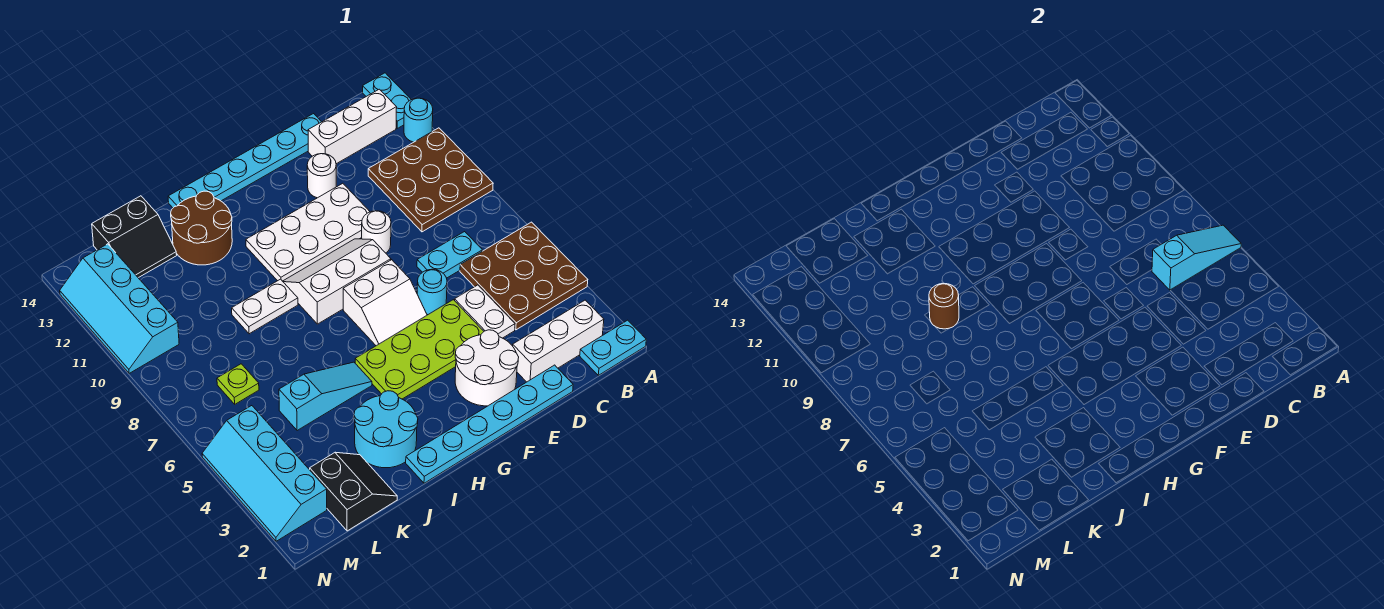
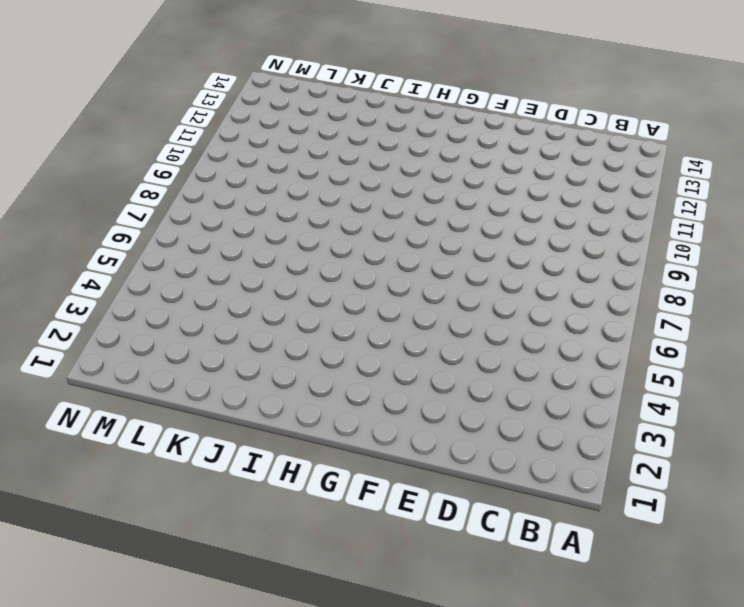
none -> cyan plate A1:B1 level 1
none -> brown plate A4:C6 level 1
none -> brown plate A9:C11 level 1
none -> cyan round brick A12 level 1

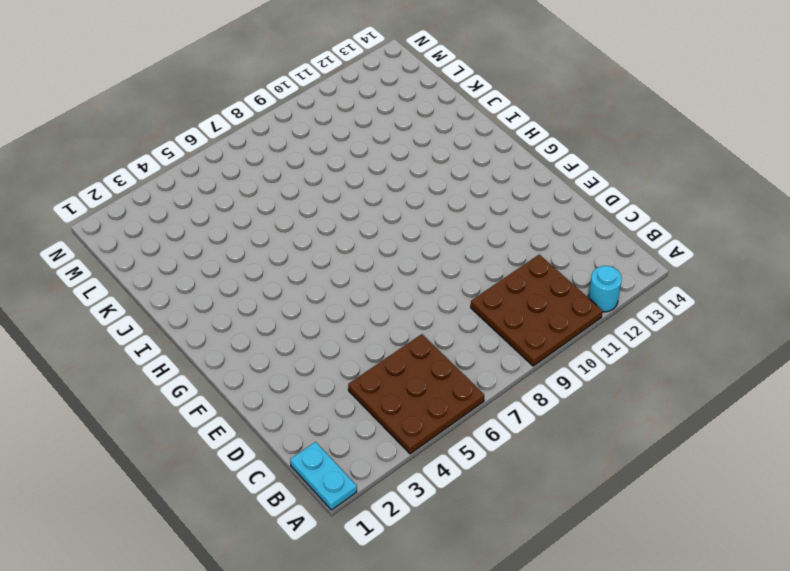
none -> cyan plate A13:A14 level 1
none -> white brick B2:D2 level 1
none -> white brick B13:D13 level 1
none -> cyan plate C7:D7 level 1

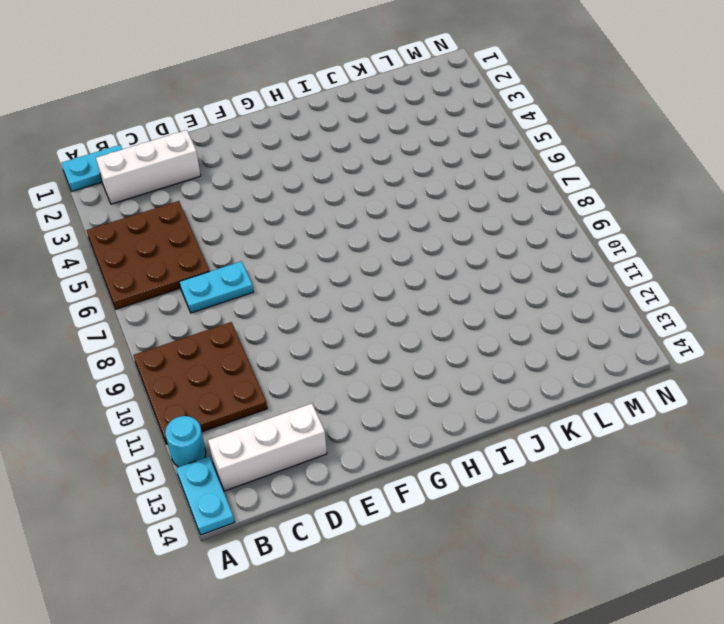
none -> cyan plate D1:I1 level 1
none -> white plate D4:D5 level 1
none -> cyan plate D14:I14 level 1
none -> white round brick E2:F3 level 1

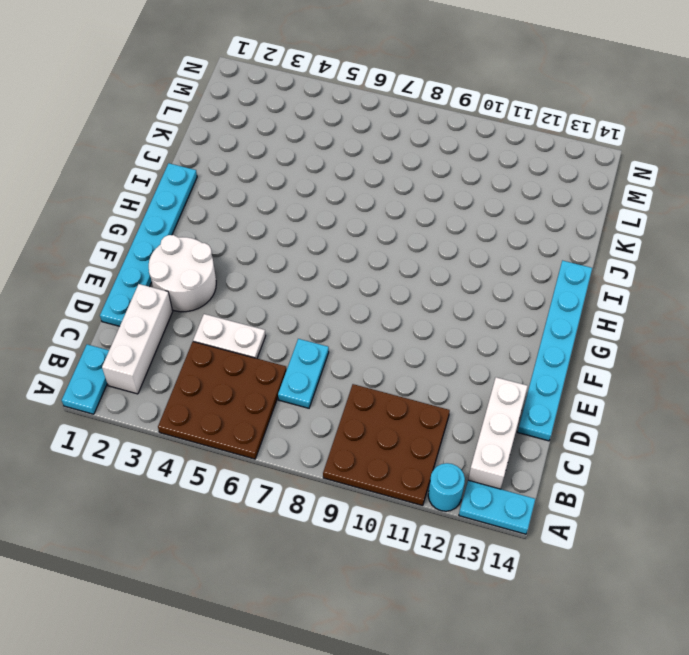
none -> lime plate E4:H5 level 1
none -> cyan round brick E6 level 1
none -> white round brick E9 level 1
none -> white plate E10:H11 level 1

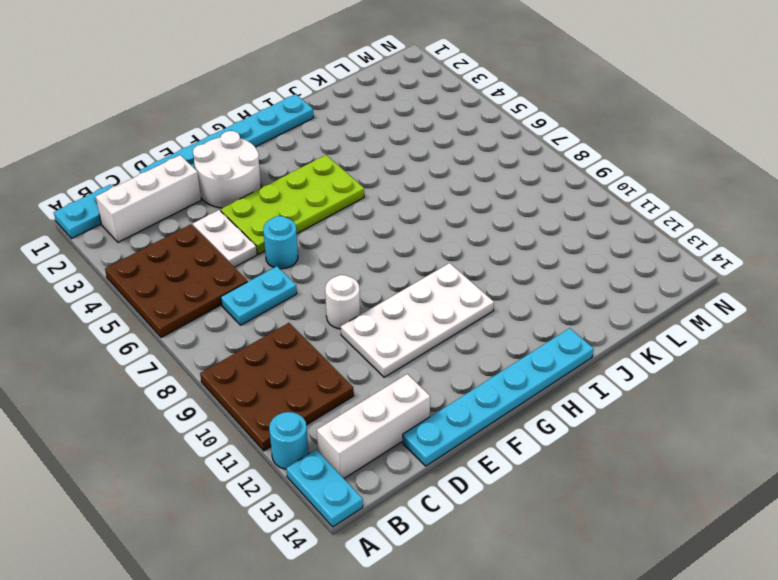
none -> white round brick E12 level 1
none -> white slope F6:G7 level 1 top 7
none -> white slope F8:H9 level 1 top 8
none -> cyan round brick I2:J3 level 1

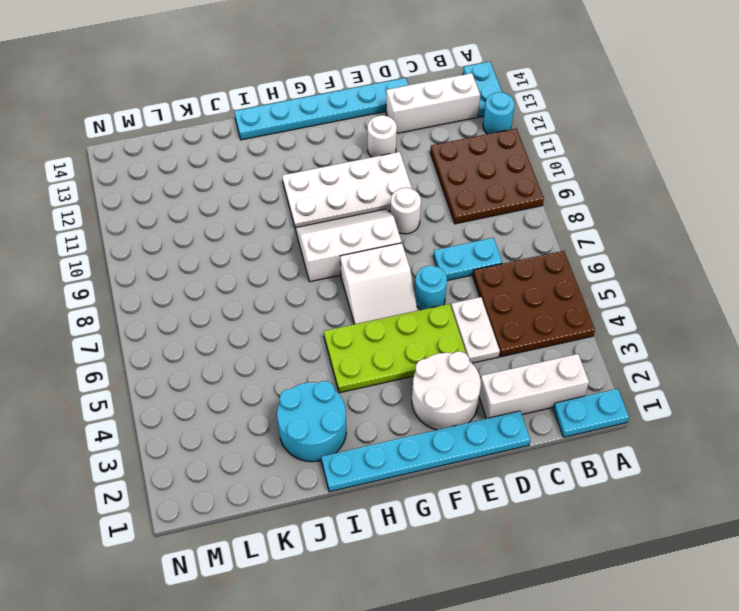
none -> cyan slope I5:K5 level 1 top K
none -> white plate I9:J9 level 1
none -> brown round brick I12:J13 level 1
none -> black slope K1:L2 level 1 top L

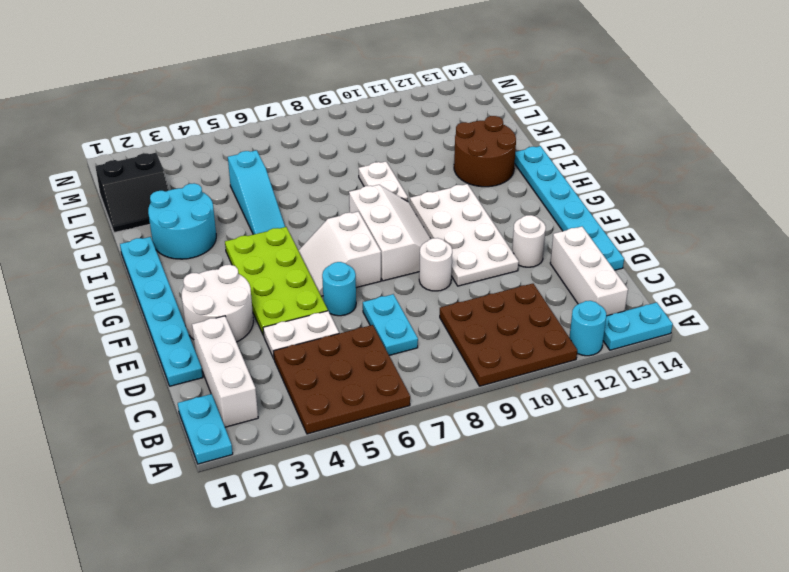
none -> black slope K13:L14 level 1 top 14
none -> lime plate L7 level 1
none -> cyan slope M2:N5 level 1 top M
none -> cyan slope M10:N13 level 1 top M

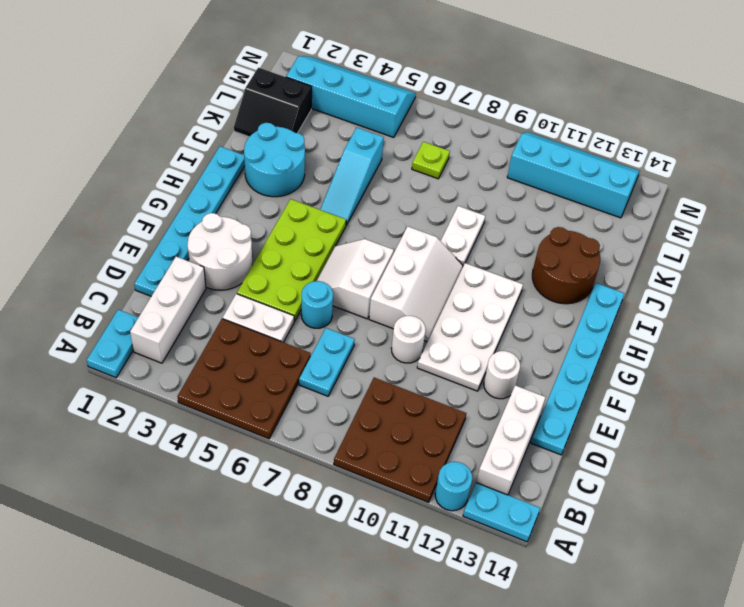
none -> black slope K13:L14 level 1 top 14
none -> cyan slope A6:C6 level 2 top C
none -> brown round brick J9 level 2

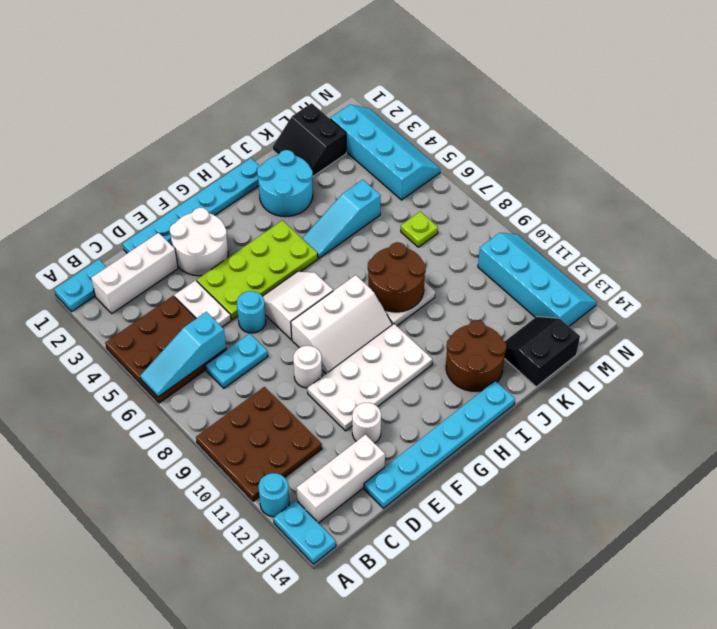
brown round brick I8:J9 level 2 -> brown round brick J9 level 2

